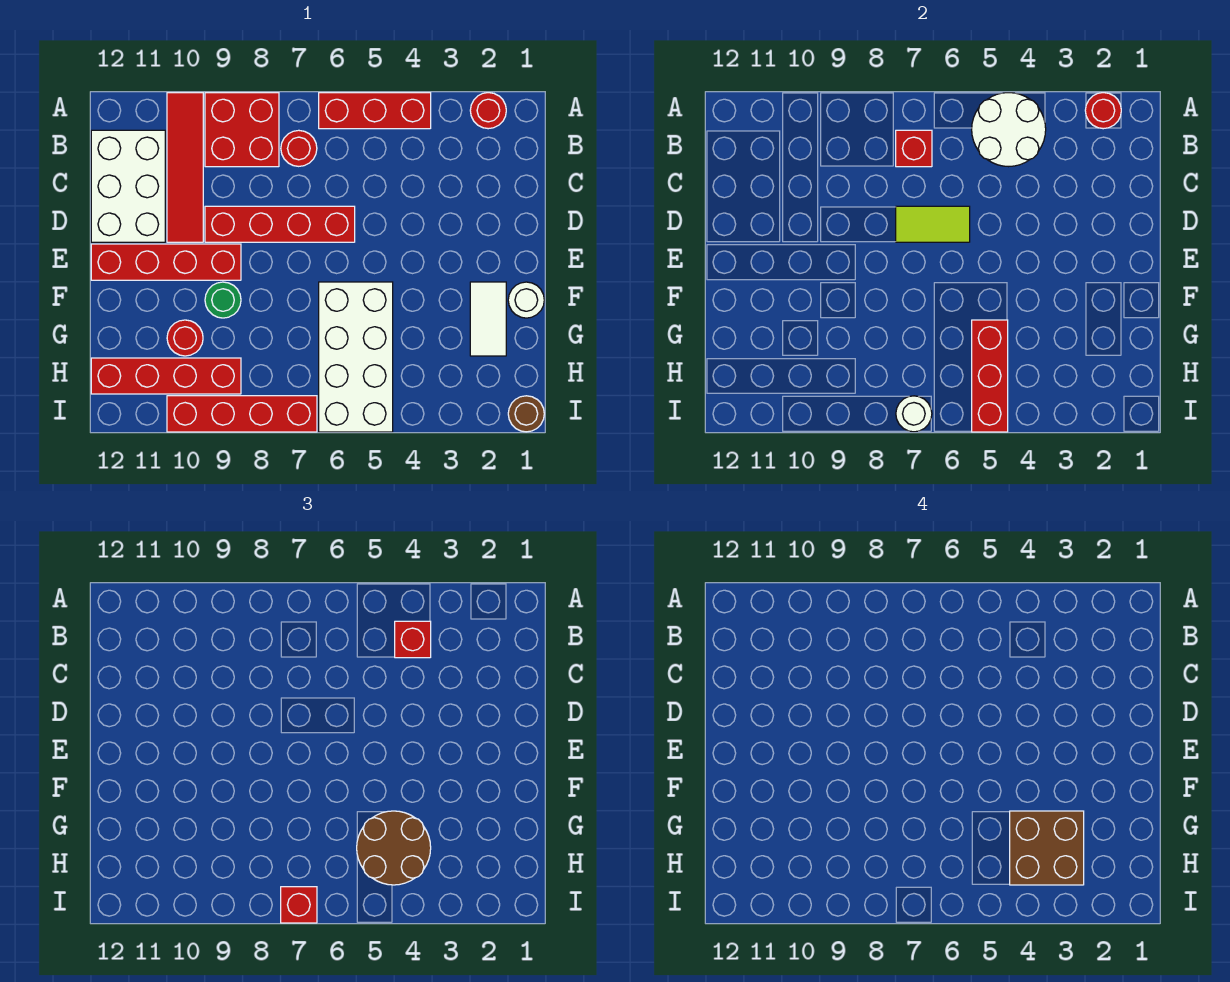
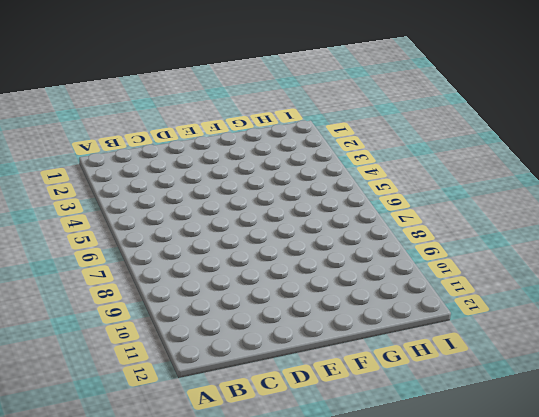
none -> red round brick A2 level 1
none -> red brick A4:A6 level 1
none -> red brick A8:B9 level 1

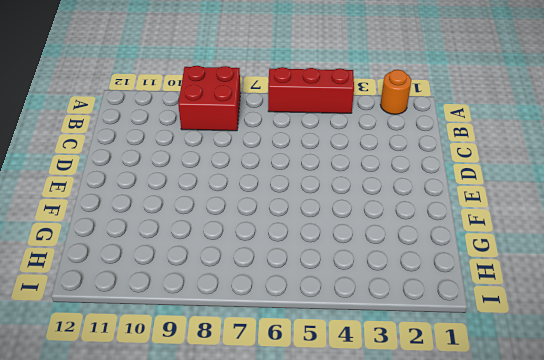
orange round brick A2 level 1 -> red round brick A2 level 1
none -> red tile A10:D10 level 1
none -> red round brick B7 level 1
none -> white brick B11:D12 level 1

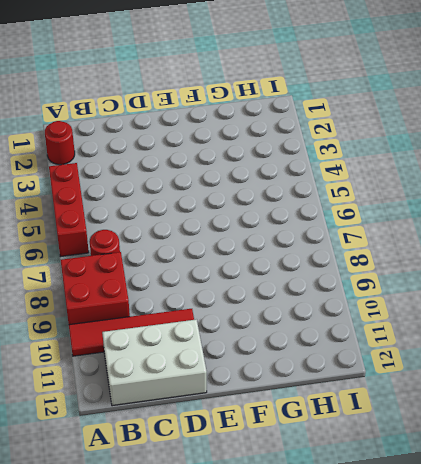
none -> red brick D6:D9 level 1
none -> red brick E9:E12 level 1
none -> white round brick F1 level 1

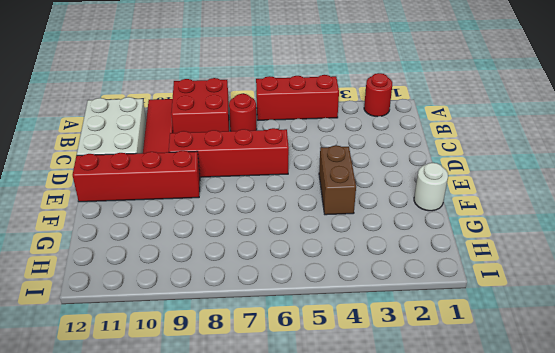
brown brick E4:F4 level 1 -> none
none -> white tile F2:G2 level 1
none -> white brick F5:I6 level 1
none -> green round brick F9 level 1

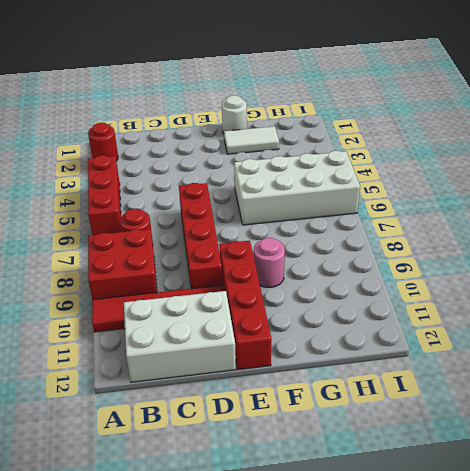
pink round brick F9 level 1 -> green round brick F9 level 1
none -> red round brick G10 level 1
none -> red brick H9:H12 level 1
none -> brown round brick I1 level 1

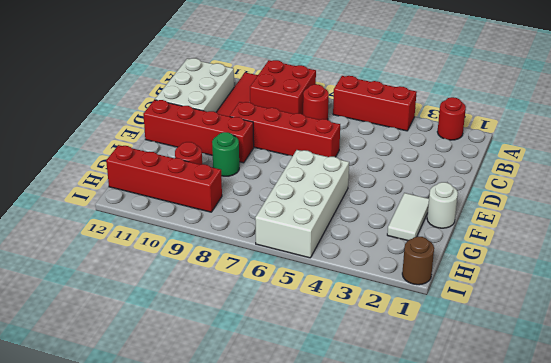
none -> red brick I7:I10 level 1
none -> red round brick A2 level 2
none -> white round brick A4:B5 level 2

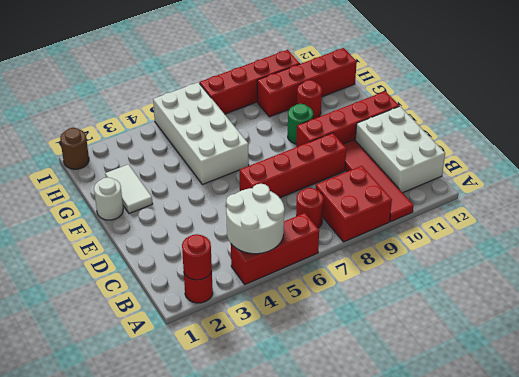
none -> red brick B7 level 2
none -> lime tile D6:D7 level 2
none -> red brick G5:I5 level 2

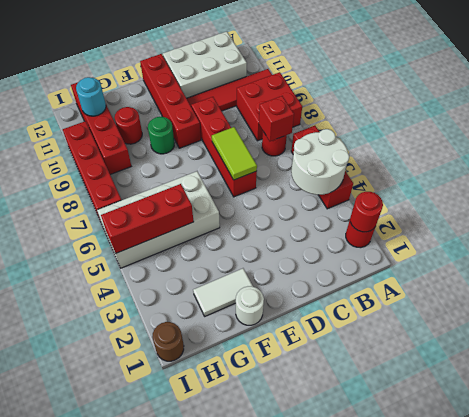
cyan round brick H11 level 2 -> none
none -> white round brick I7 level 2
none -> red brick B4 level 3
none -> brown round brick G4:H5 level 3

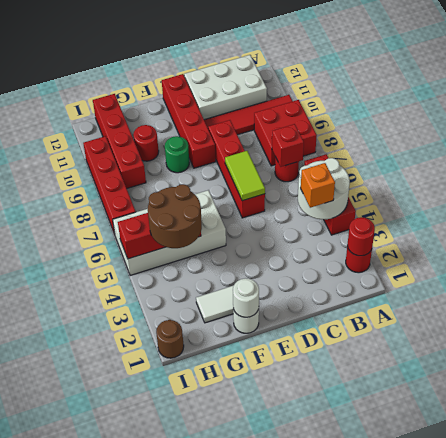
orange brick B4 level 3 -> red brick B4 level 3
white round brick F1 level 2 -> white round brick I7 level 2
none -> red brick I7 level 3
none -> brown brick G3:H4 level 4

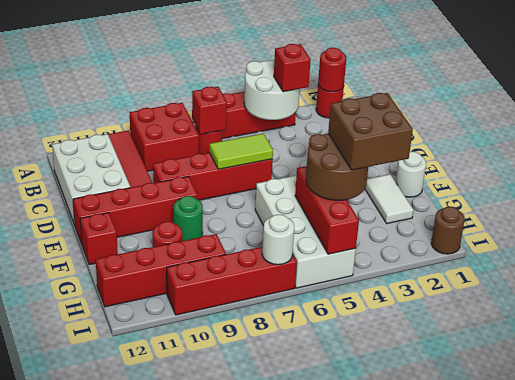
red brick F12 level 1 -> red brick I7 level 3

